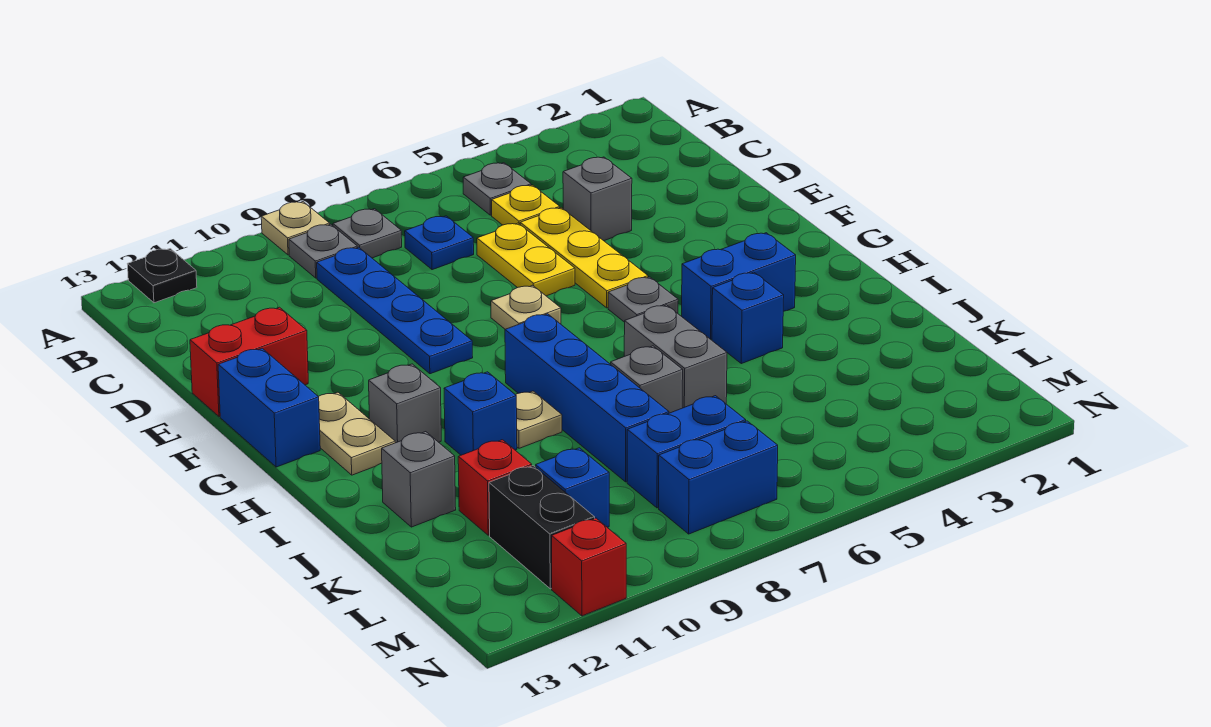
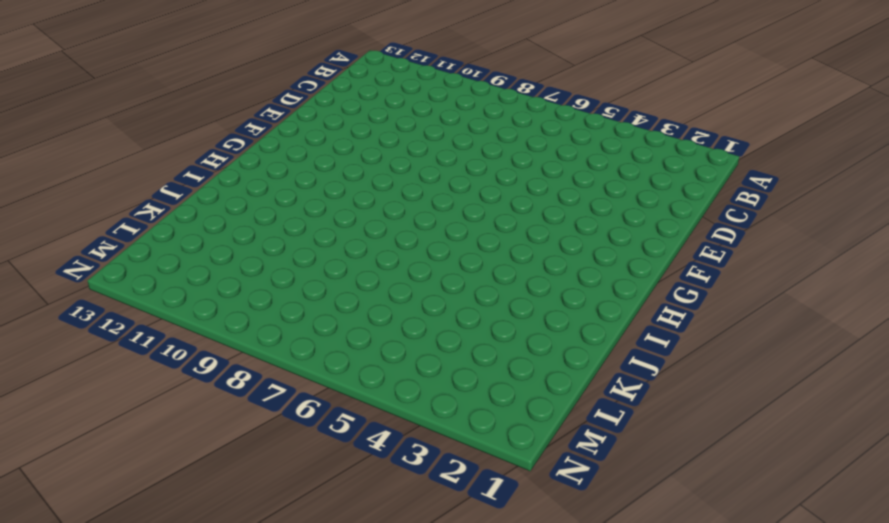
none -> tan plate A9 level 1
none -> black plate A12 level 1
none -> grey plate B5 level 1
none -> grey plate B8 level 1

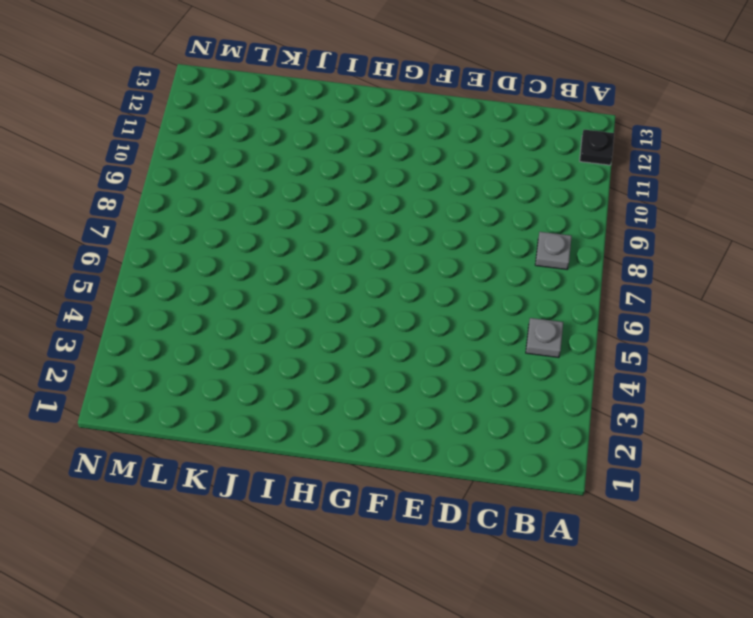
none -> tan plate A9 level 1
none -> grey plate B9 level 1
none -> yellow plate C5 level 1
none -> blue plate C7 level 1

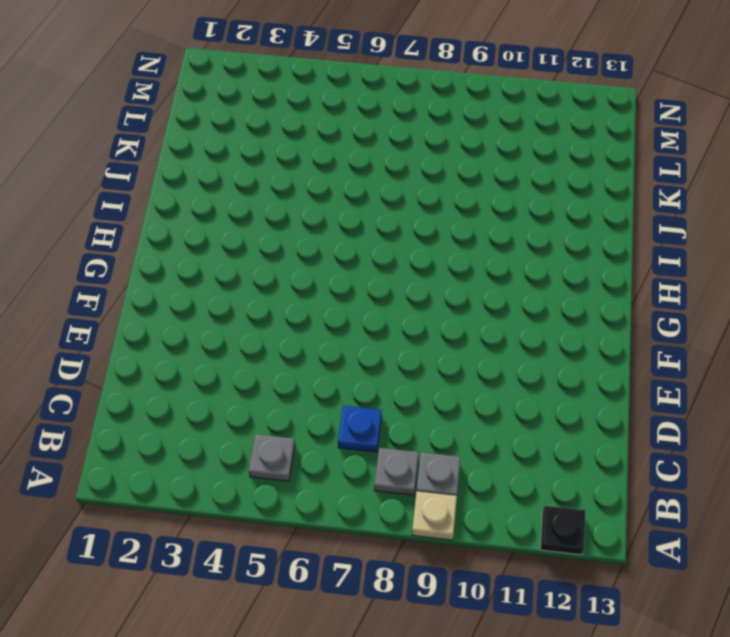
none -> yellow plate C5 level 1
none -> blue plate C9:F9 level 1
none -> grey brick D4 level 1
none -> yellow plate D5:F5 level 1

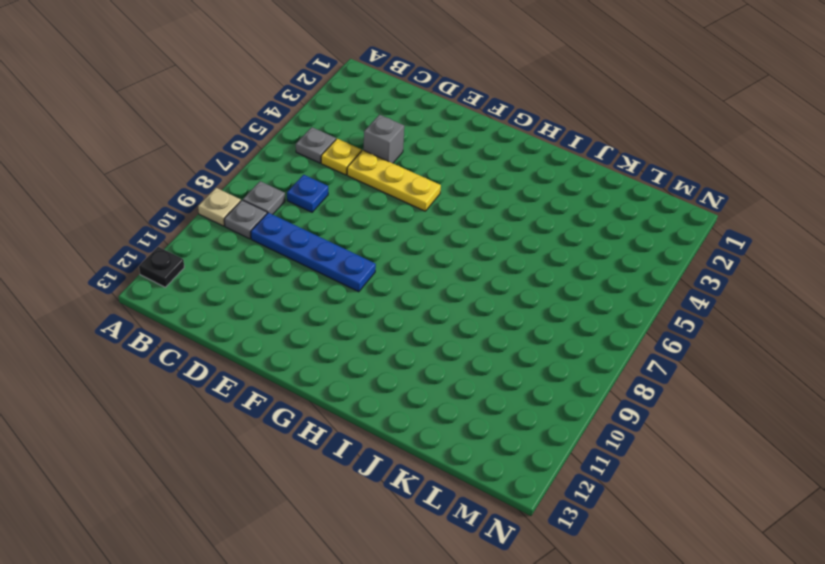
none -> yellow plate D6:E6 level 1
none -> red brick E12:E13 level 1
none -> tan plate F7 level 1
none -> blue brick F13:G13 level 1

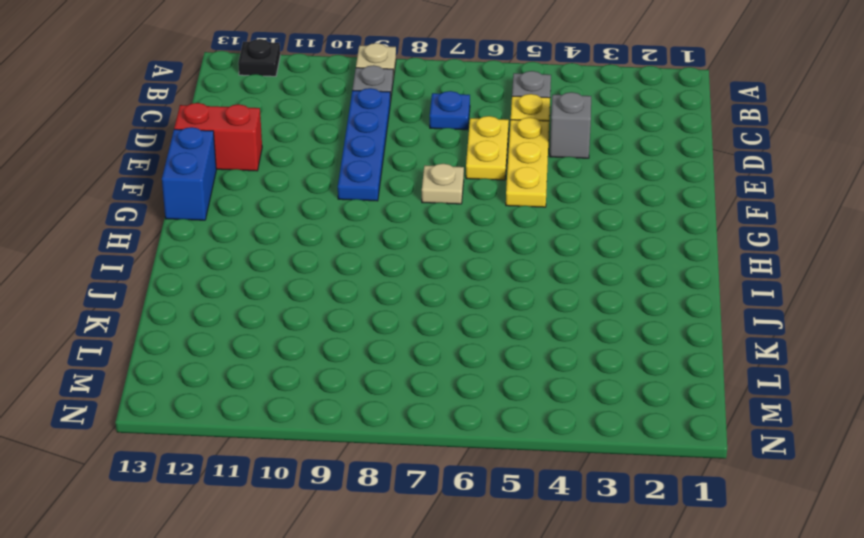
none -> grey plate B8 level 1
none -> grey plate G5 level 1
none -> tan plate G12:H12 level 1
none -> blue brick H3:H4 level 1

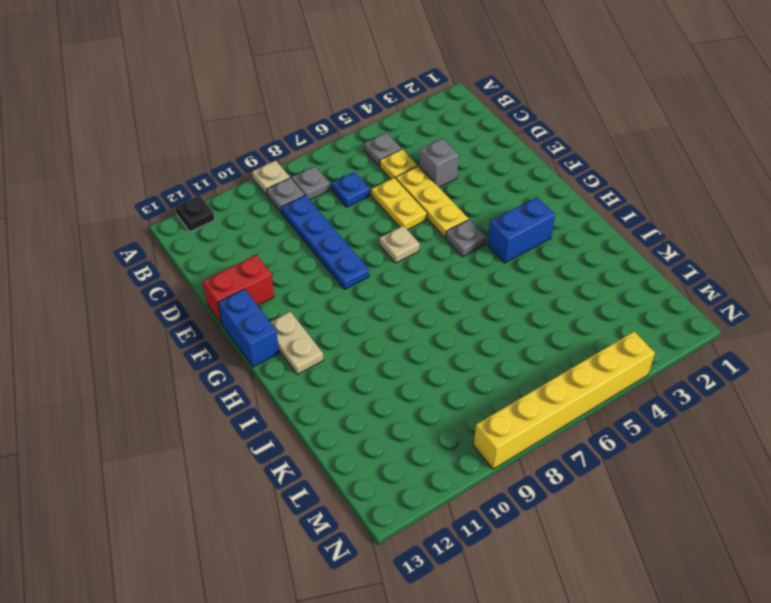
yellow brick N4:N9 level 1 -> none
none -> blue brick H8:K8 level 1
none -> grey brick H11 level 1
none -> blue brick I4 level 1
none -> grey brick I6:J6 level 1

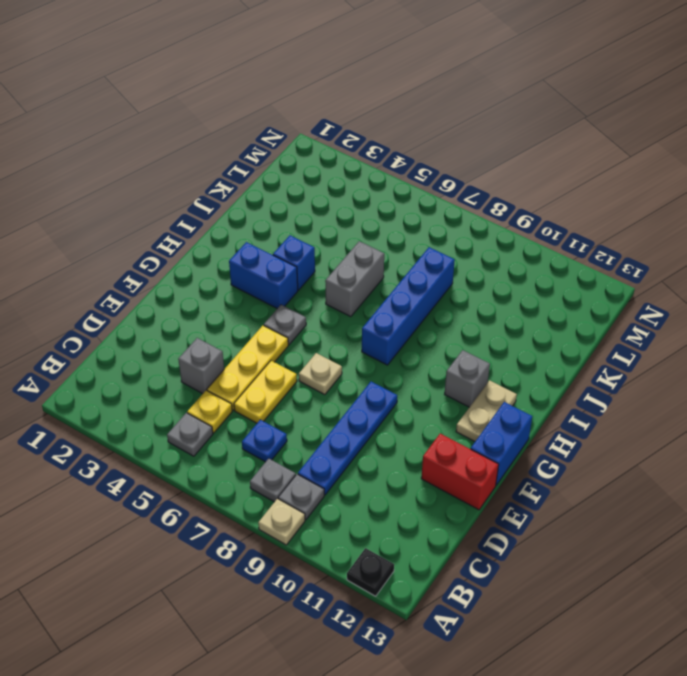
none -> tan plate I9 level 1
none -> blue brick I10 level 1
none -> grey brick J7 level 1
none -> grey brick J12 level 1

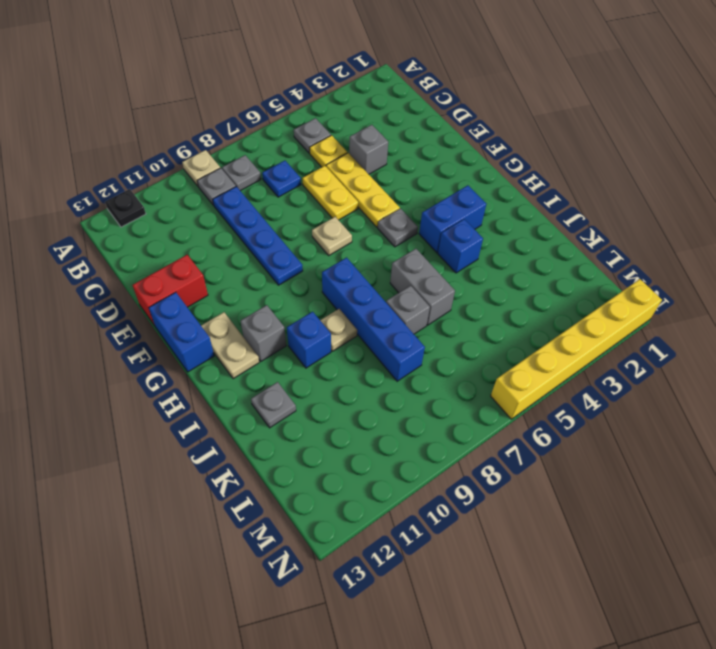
grey plate J12 level 1 -> grey brick J12 level 1
yellow brick N1:N6 level 1 -> none
none -> red brick K11 level 1
none -> blue brick L7:L8 level 1
none -> blue brick L10 level 1
none -> black brick L11:M11 level 1

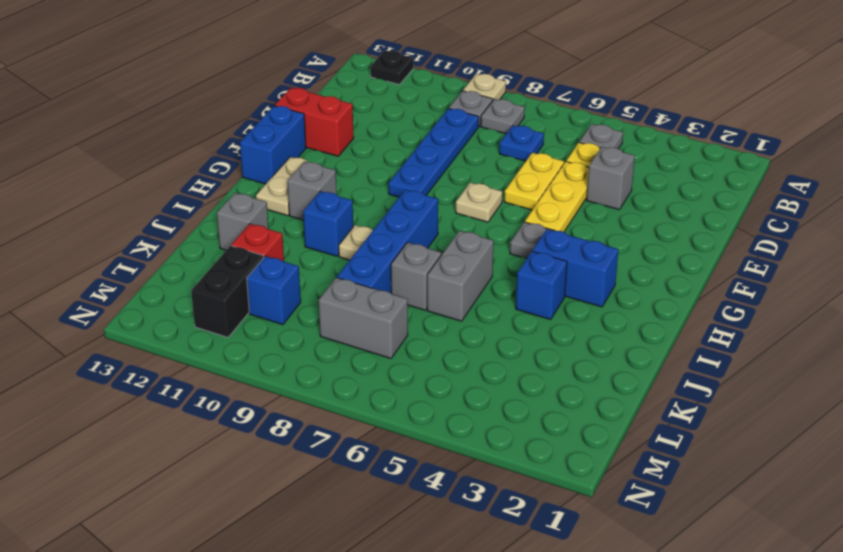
grey brick L7:L8 level 1 -> blue brick L7:L8 level 1
none -> blue brick M7:M8 level 1
none -> red brick N11 level 1

